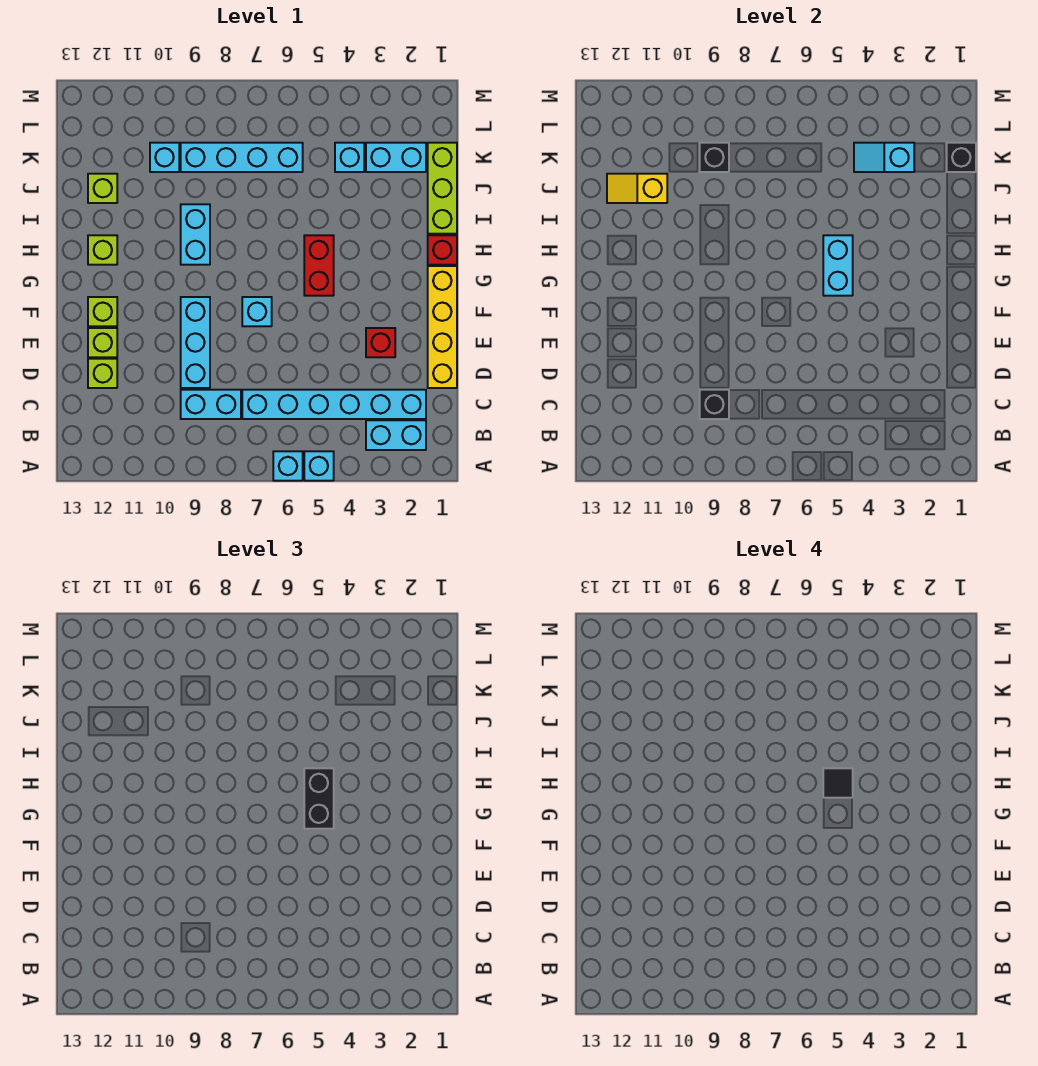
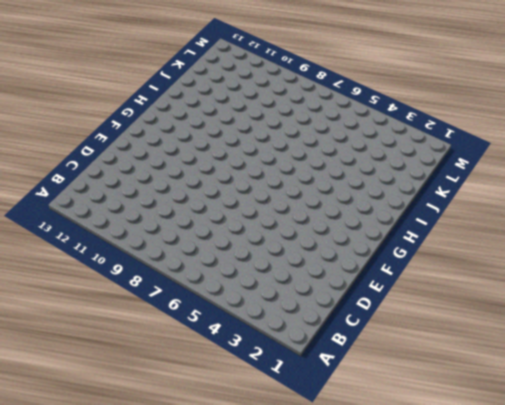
none -> cyan brick A5 level 1
none -> cyan brick A6 level 1
none -> cyan brick B2:B3 level 1
none -> cyan brick C2:C7 level 1

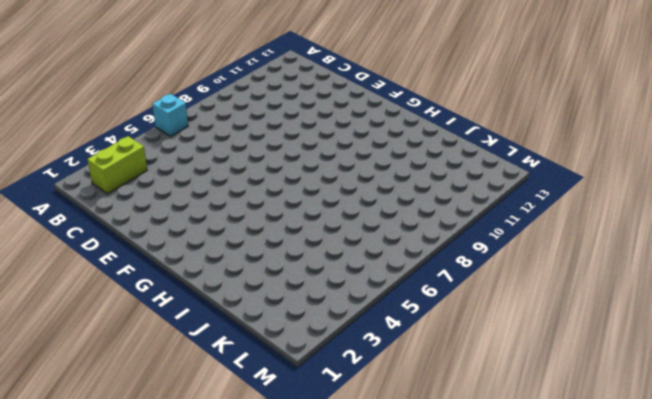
lime brick B2:B3 level 1 -> cyan brick B2:B3 level 1
none -> cyan brick A5 level 1
none -> cyan brick C2:C7 level 1
none -> cyan brick C8:C9 level 1
none -> yellow brick D1:G1 level 1

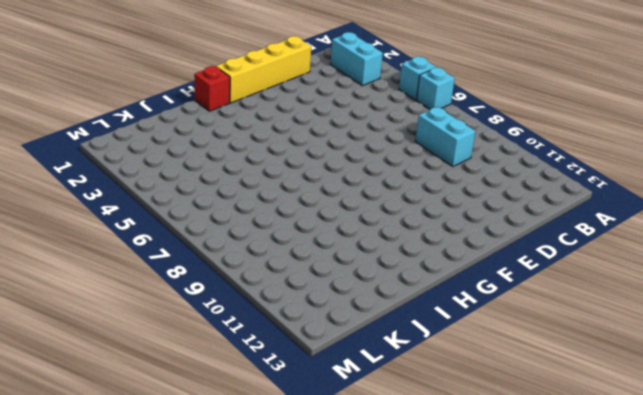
none -> cyan brick C2:C7 level 1
none -> cyan brick D9:F9 level 1
none -> lime brick D12 level 1
none -> red brick E3 level 1

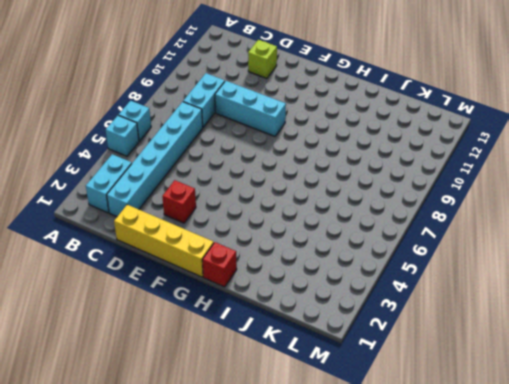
none -> lime brick E12 level 1
none -> cyan brick F7 level 1
none -> lime brick F12 level 1
none -> red brick G5:H5 level 1

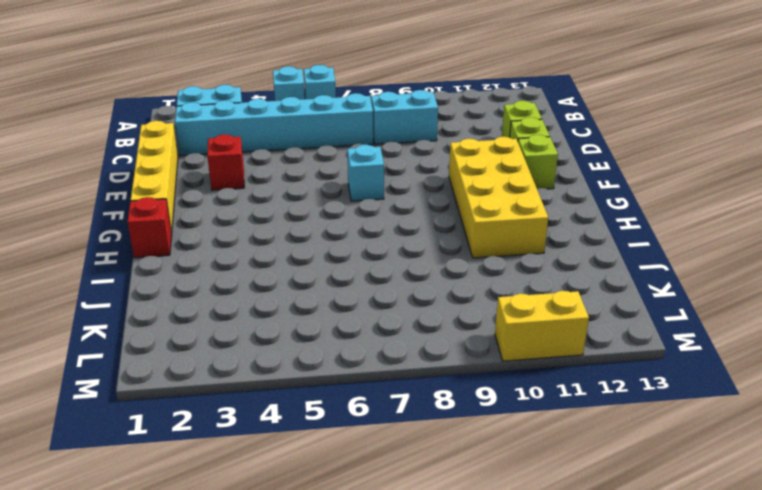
yellow brick F10:I11 level 1 -> none
yellow brick M10:M11 level 1 -> none
none -> cyan brick D9:F9 level 1
none -> red brick G5:H5 level 1
none -> cyan brick H9:I9 level 1
none -> lime brick H12 level 1

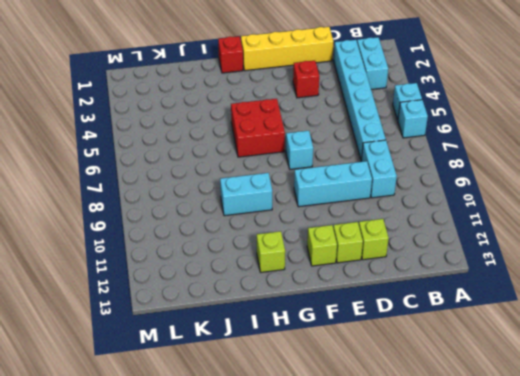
red brick G5:H6 level 1 -> red brick G5:H5 level 1
none -> lime brick I1:K1 level 1
none -> lime brick J12 level 1
none -> cyan brick K2:K3 level 1
none -> cyan brick K4 level 1

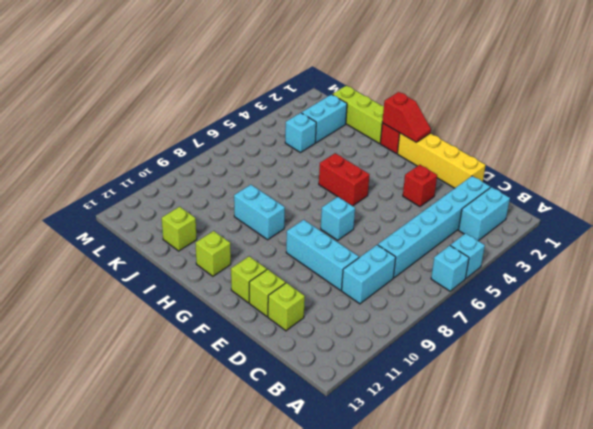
red slope G1:H1 level 2 top H -> none
none -> cyan brick K6:K9 level 1
none -> cyan brick K10 level 1
none -> black brick C9 level 2
none -> cyan brick G5:H5 level 2

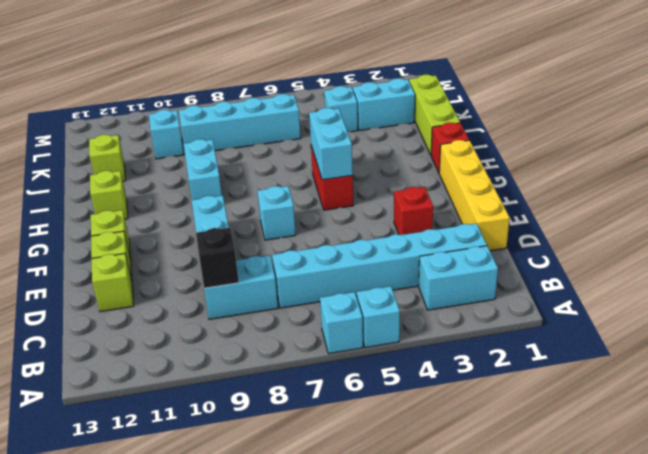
none -> yellow slope J11:J12 level 2 top 11
none -> black brick K1 level 2
none -> cyan slope K3:K4 level 2 top 3
none -> black brick K9 level 2

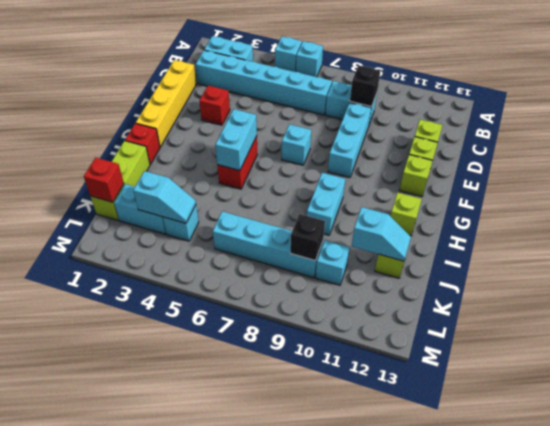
cyan slope J11:J12 level 2 top 11 -> yellow slope J11:J12 level 2 top 11
red brick K1 level 2 -> black brick K1 level 2
none -> black brick G5:H5 level 3
none -> black tile H5 level 4

